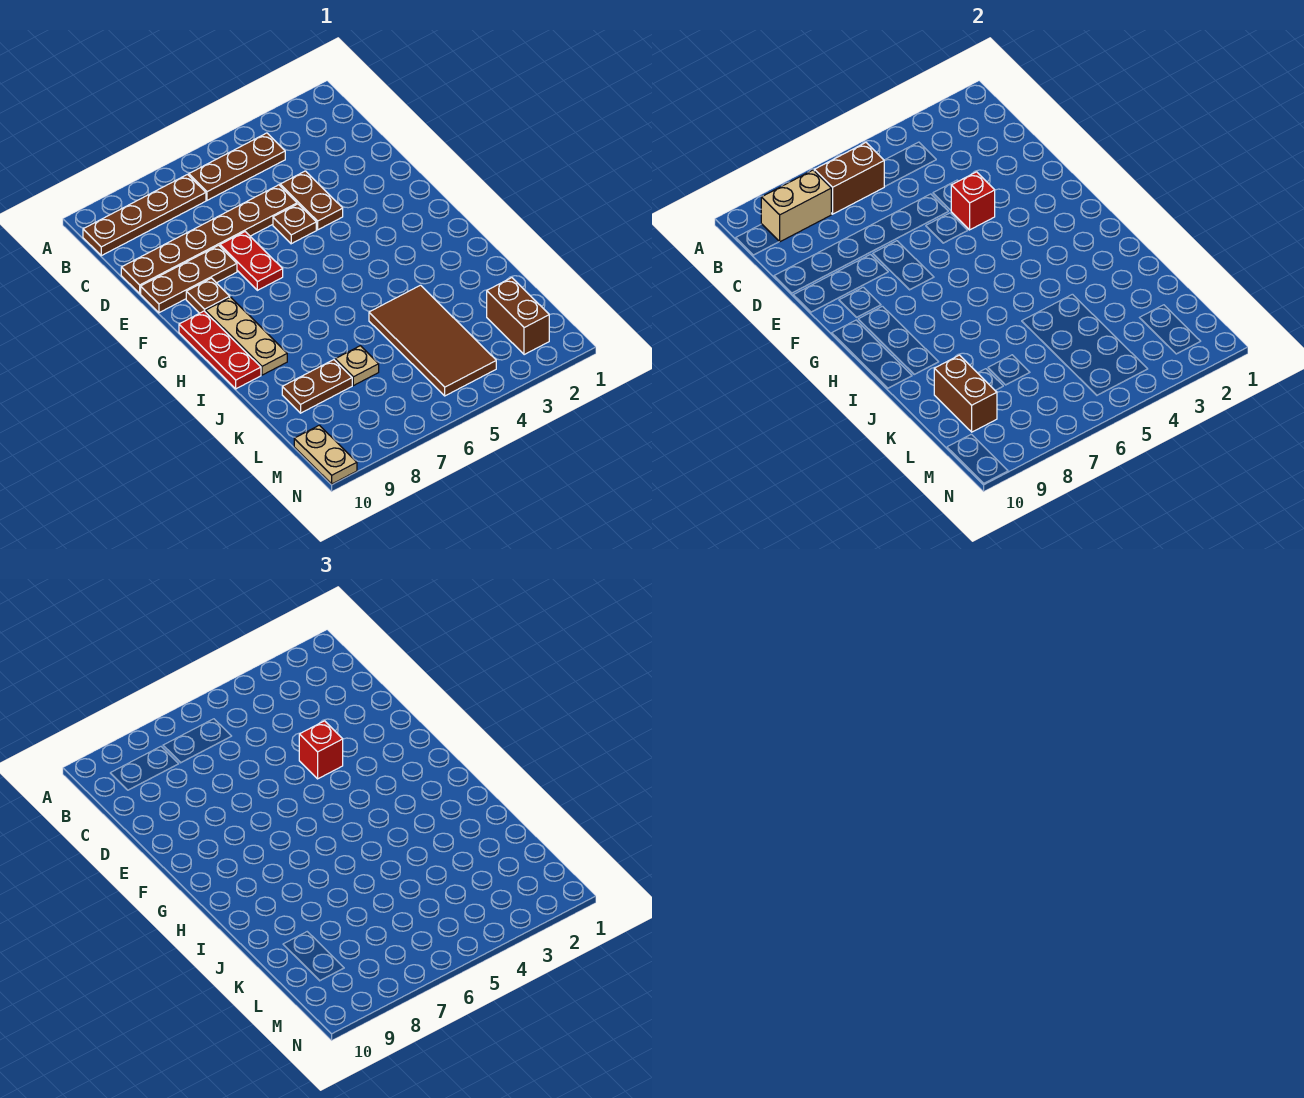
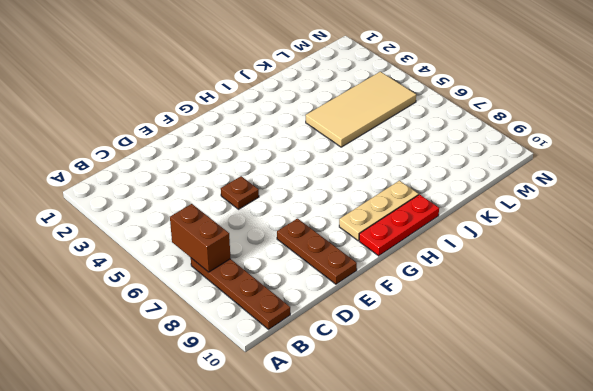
tan tile J4:M5 level 1 -> brown tile J4:M5 level 1
none -> brown plate B4:B6 level 1
none -> brown plate D4:E4 level 1
none -> brown plate D5:D10 level 1

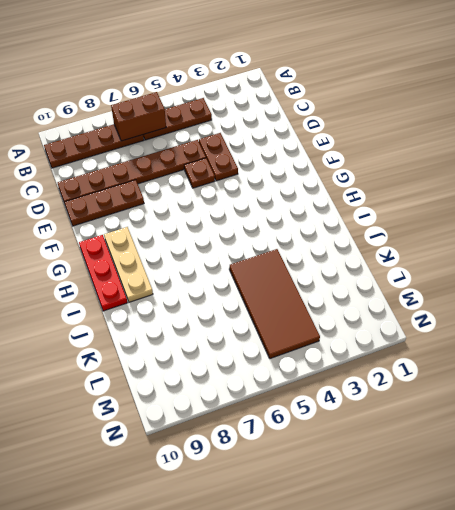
none -> red plate E7:F7 level 1
none -> brown plate F9 level 1
none -> tan plate K7 level 1

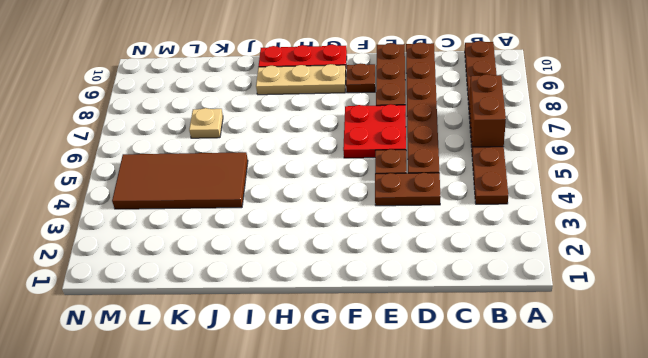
red plate E6:F7 level 1 -> red plate E7:F7 level 1
none -> brown plate K8:K9 level 1
none -> brown brick L2:M2 level 1
none -> tan plate M10:N10 level 1

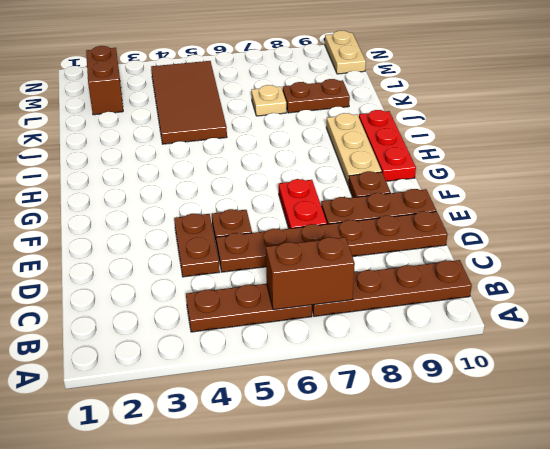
none -> tan brick B8:B9 level 2
none -> red brick E4 level 2
none -> brown brick K9:L9 level 2

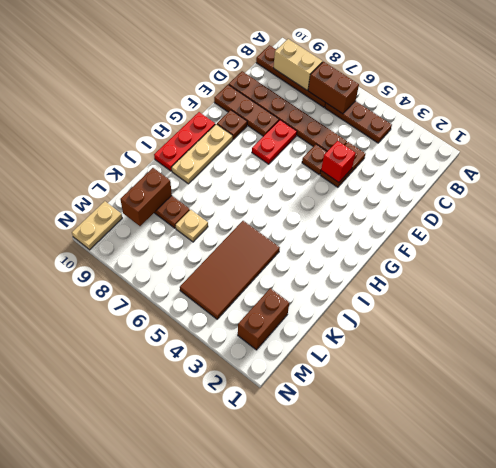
none -> red brick E4 level 3

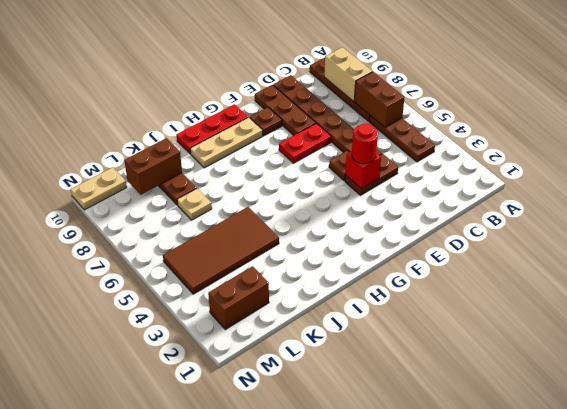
red round brick E4 level 3 -> red brick E4 level 3

